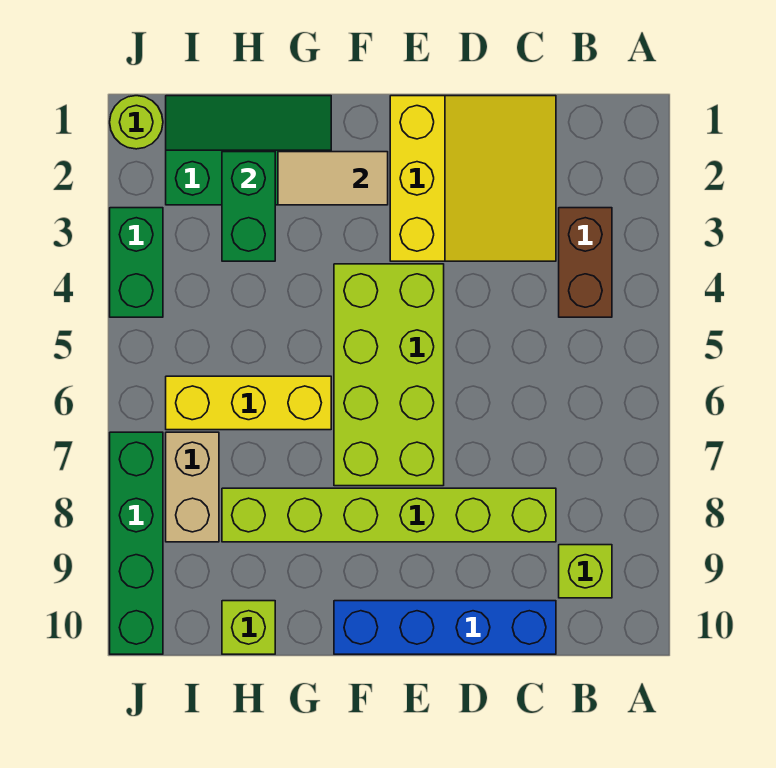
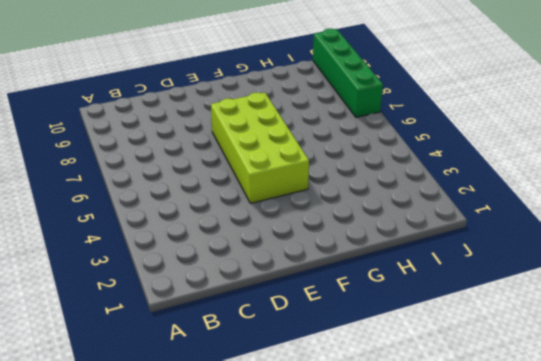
none -> brown brick B3:B4 level 1
none -> lime brick B9 level 1
none -> yellow slope C1:E3 level 1 top E

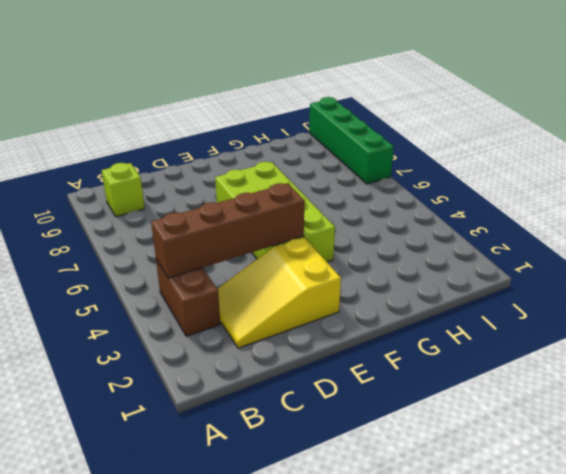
brown brick B4:E4 level 2 -> none
yellow slope C2:E3 level 1 top E -> yellow slope C1:E3 level 1 top E
none -> lime brick C8:H8 level 1
none -> blue brick C10:F10 level 1
none -> green slope G1:I2 level 1 top 2

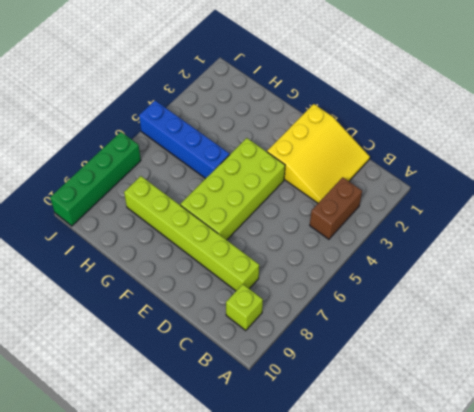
blue brick G5:J5 level 1 -> blue brick C10:F10 level 1
none -> green slope G1:I2 level 1 top 2
none -> yellow brick G6:I6 level 1
none -> lime brick H10 level 1

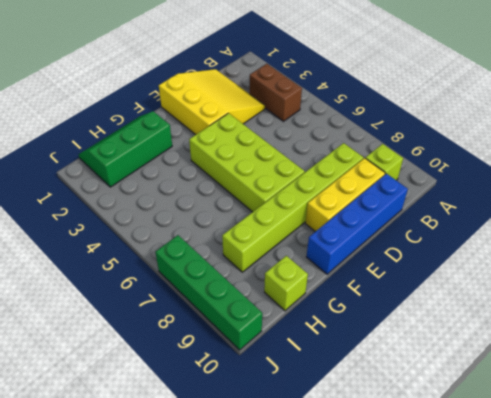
yellow brick C9:E9 level 1 -> yellow brick G6:I6 level 1
none -> tan brick I7:I8 level 1
none -> lime round brick J1 level 1
none -> green brick J3:J4 level 1

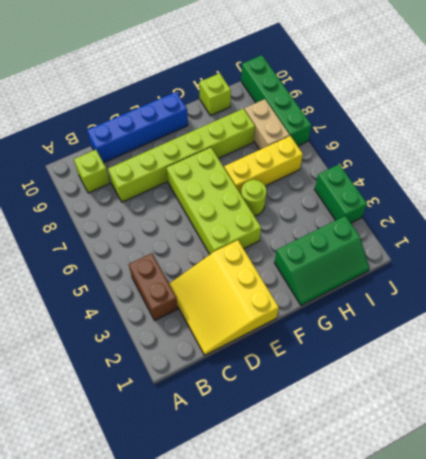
lime round brick G5 level 1 -> lime round brick J1 level 1
none -> tan tile F2:G2 level 2
none -> green brick H2:H3 level 2

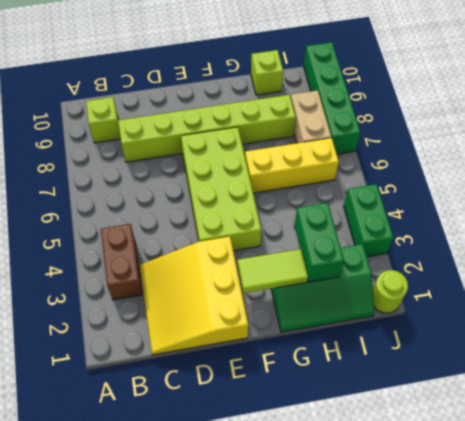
lime tile F2:G2 level 2 -> tan tile F2:G2 level 2
none -> blue brick C10:F10 level 1

